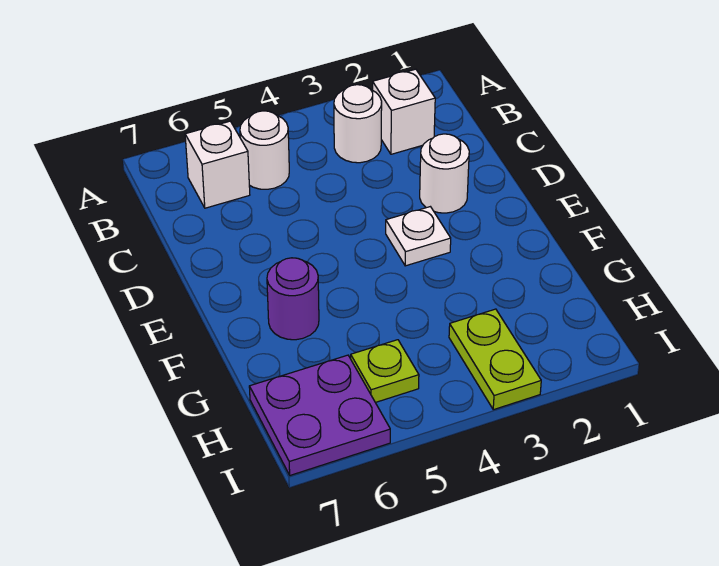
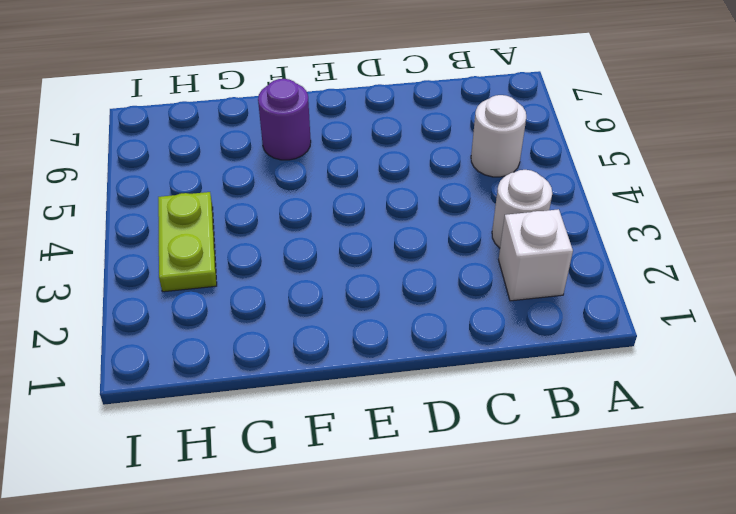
lime plate H3:H4 level 1 -> lime plate H3:I3 level 1
none -> white brick B6 level 1
none -> white round brick D2 level 1

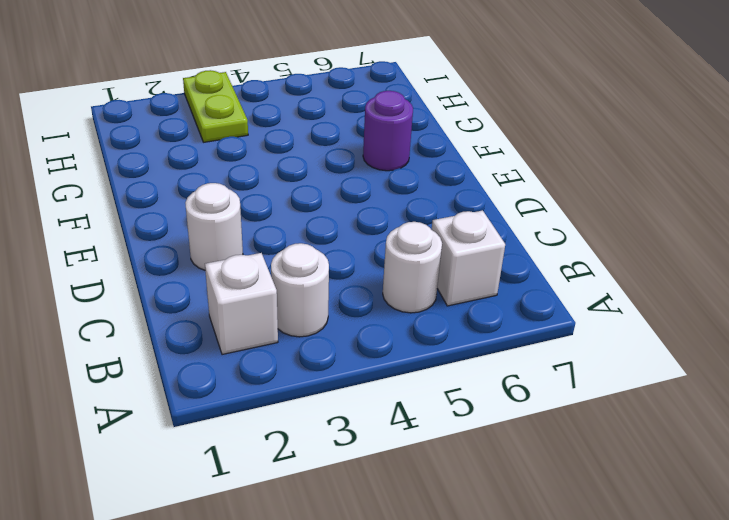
none -> white plate E3 level 1
none -> lime plate H5 level 1

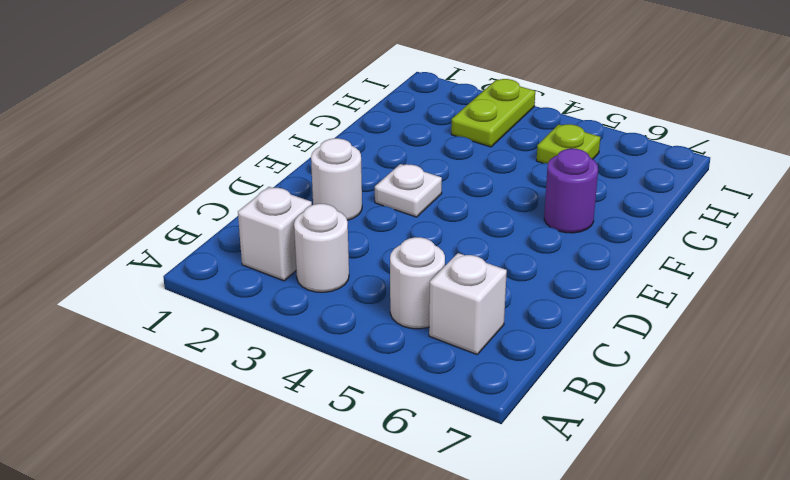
none -> purple plate H6:I7 level 1

